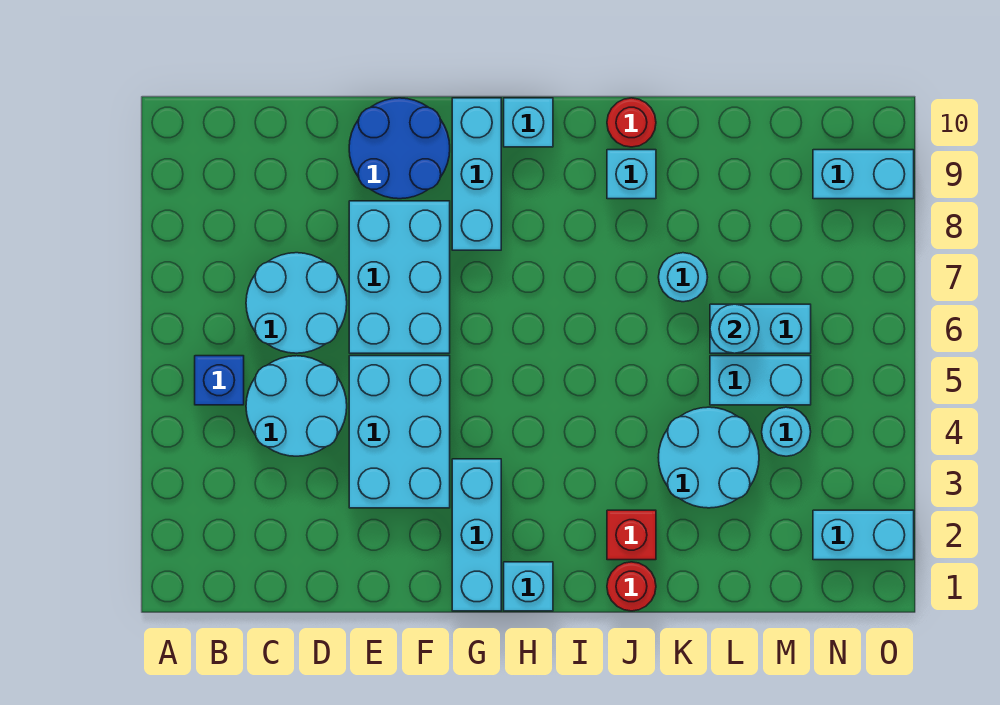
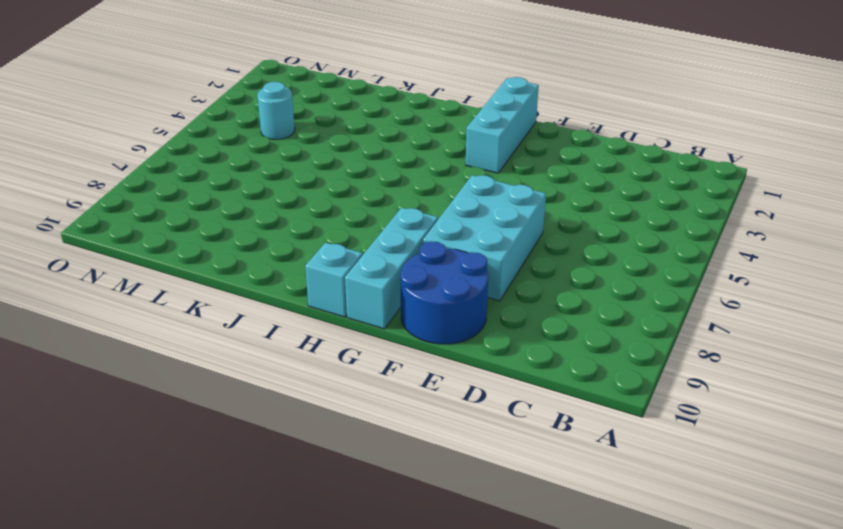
none -> blue brick B5 level 1
none -> cyan round brick C4:D5 level 1
none -> cyan round brick C6:D7 level 1

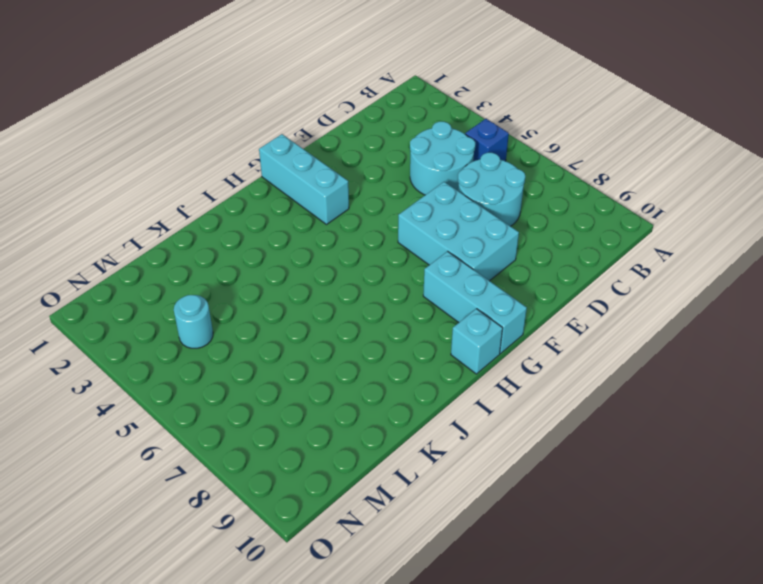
none -> cyan brick E3:F5 level 1
none -> blue round brick E9:F10 level 1
none -> cyan brick H1 level 1

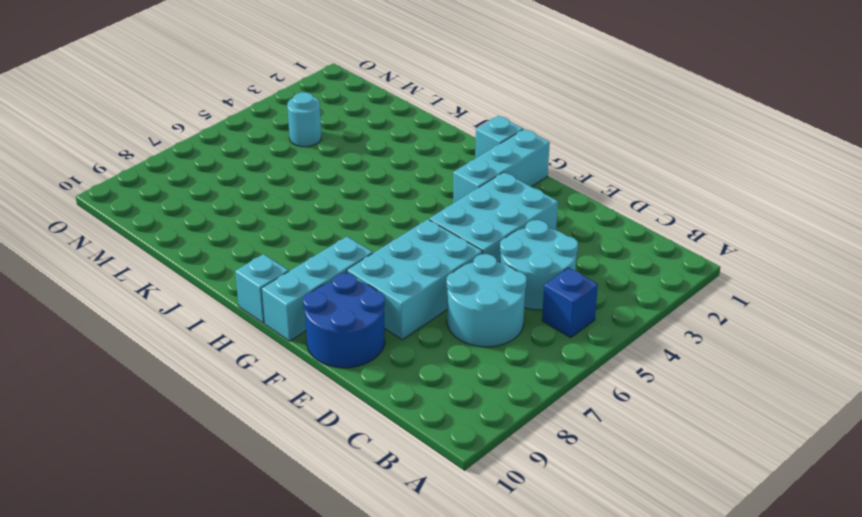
none -> red round brick J1 level 1
none -> red brick J2 level 1
none -> cyan brick J9 level 1

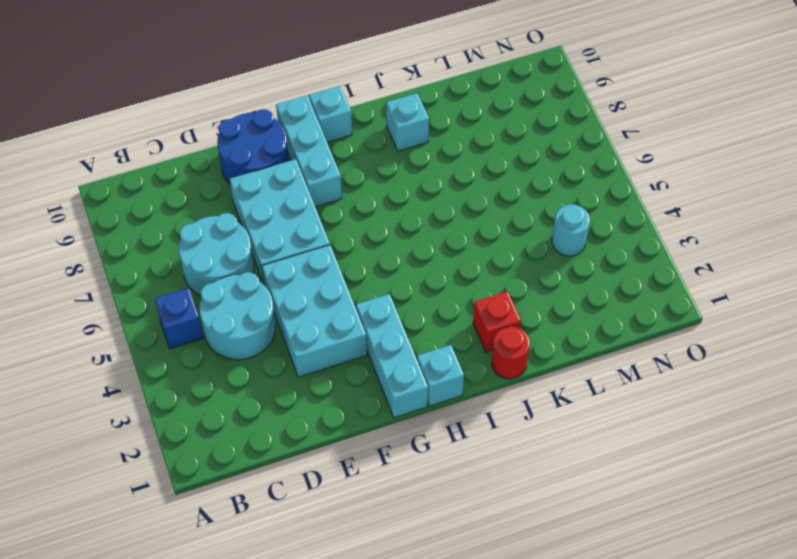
none -> red round brick J10 level 1
none -> cyan round brick K3:L4 level 1
none -> cyan round brick K7 level 1

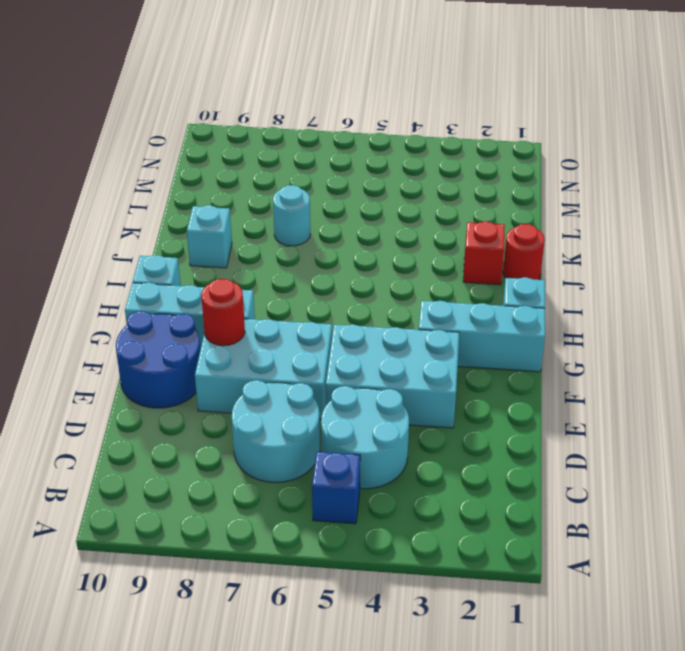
red round brick F8 level 2 -> red round brick J10 level 1
none -> cyan round brick K3:L4 level 1
none -> cyan brick L5:M5 level 1
none -> cyan brick L6:M6 level 1

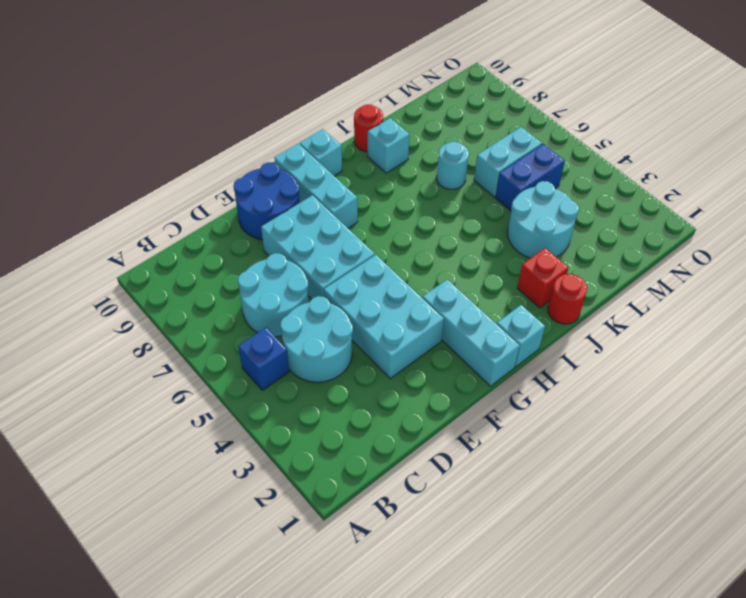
blue brick L5:M5 level 1 -> cyan brick L5:M5 level 1
none -> cyan round brick M4 level 1
none -> cyan brick N2:O2 level 1
none -> cyan brick N9:O9 level 1

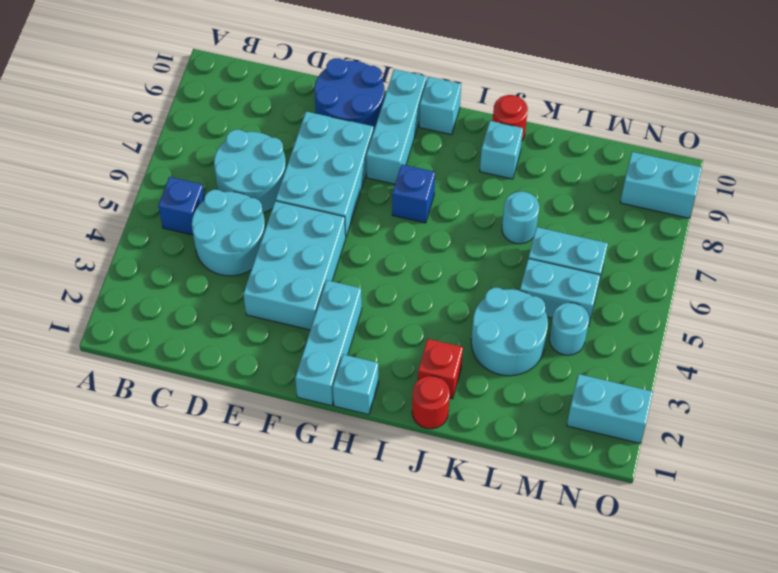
blue brick H7 level 1 -> none
none -> cyan round brick L6 level 2

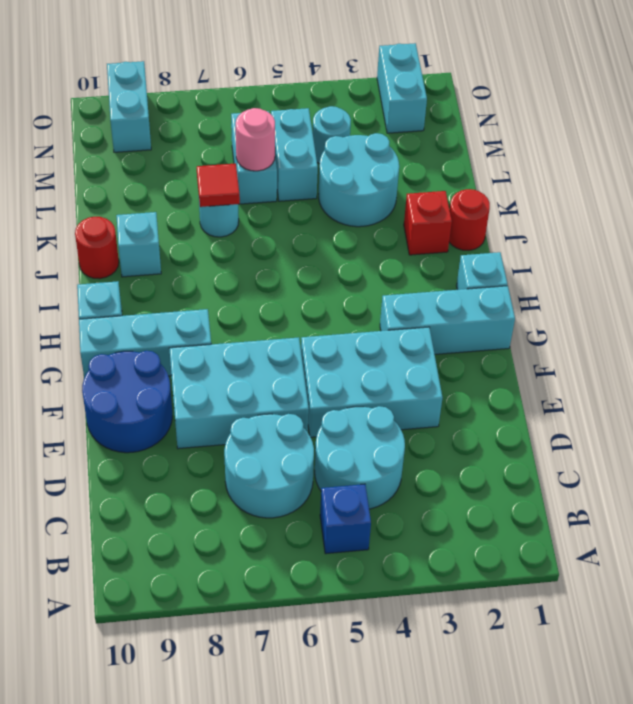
red tile K7 level 2 -> none
pink round brick L6 level 2 -> cyan round brick L6 level 2

